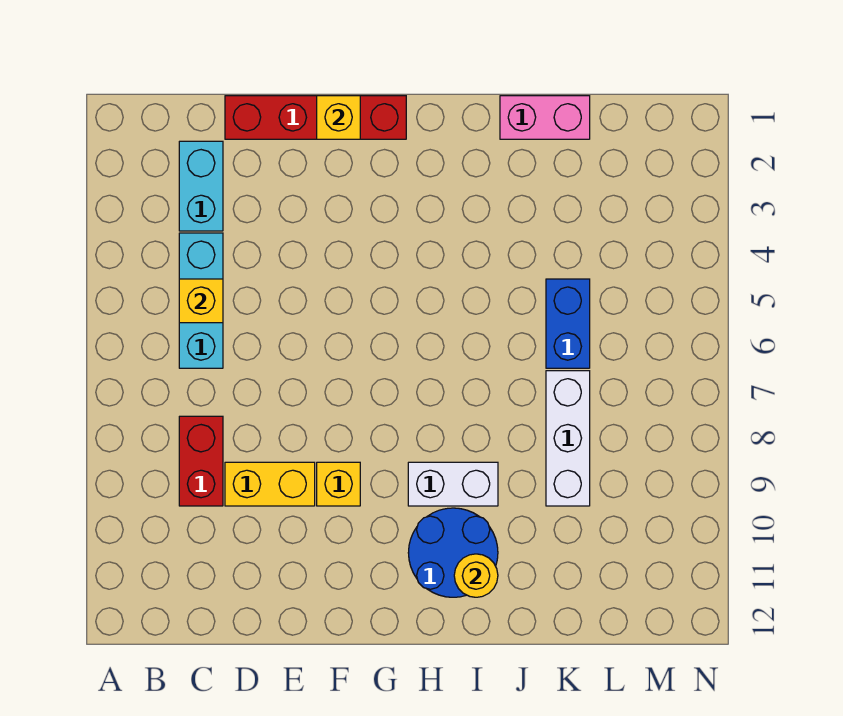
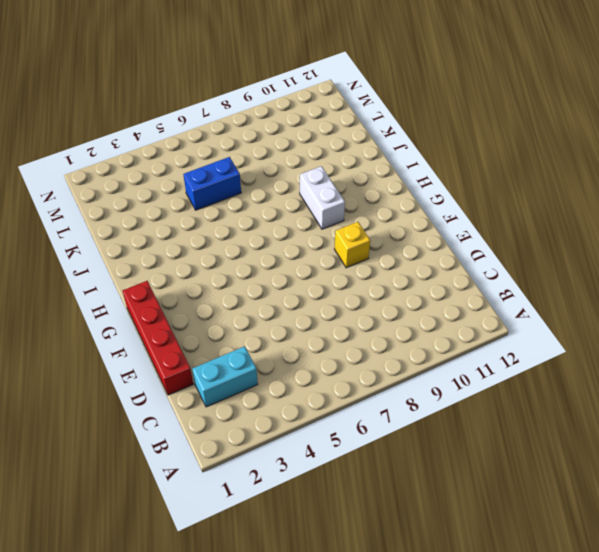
none -> cyan brick C4:C6 level 1
none -> red brick C8:C9 level 1
none -> yellow brick D9:E9 level 1

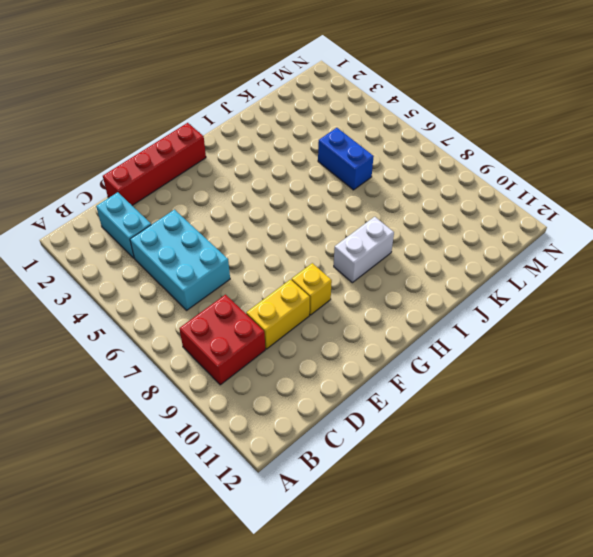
red brick B8:C9 level 1 -> red brick C8:C9 level 1
cyan brick C4:D6 level 1 -> cyan brick C4:C6 level 1
none -> blue round brick H10:I11 level 1
none -> pink brick J1:K1 level 1
none -> white brick K7:K9 level 1

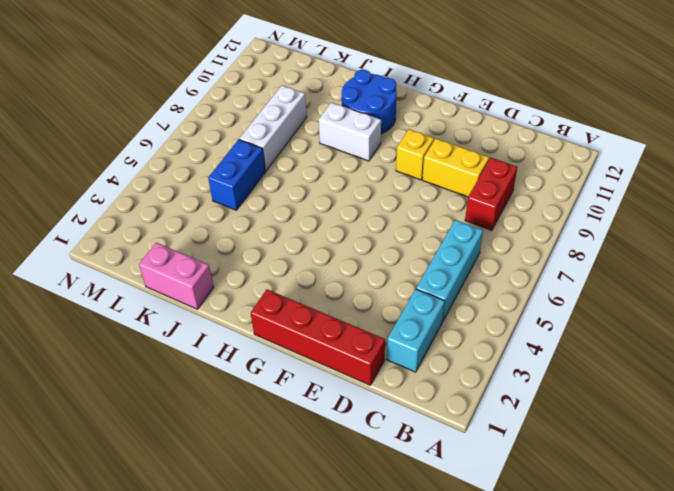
none -> yellow brick C5 level 2
none -> yellow brick F1 level 2
none -> yellow round brick I11 level 2

